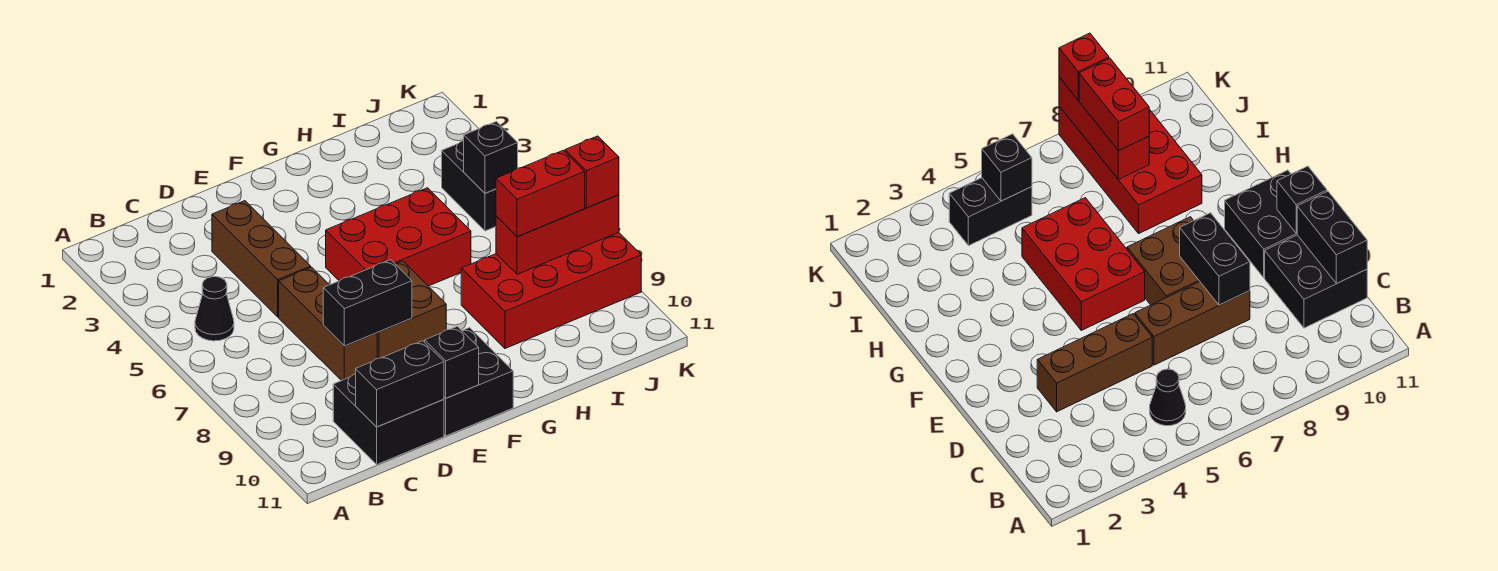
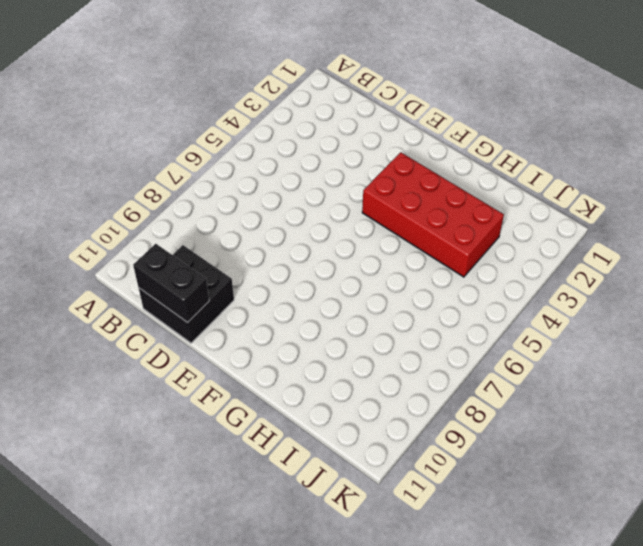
red brick F3:I4 level 1 -> red brick H8:K9 level 1
none -> black cone B5 level 1
none -> brown brick D3:D5 level 1
none -> brown brick D6:D8 level 1

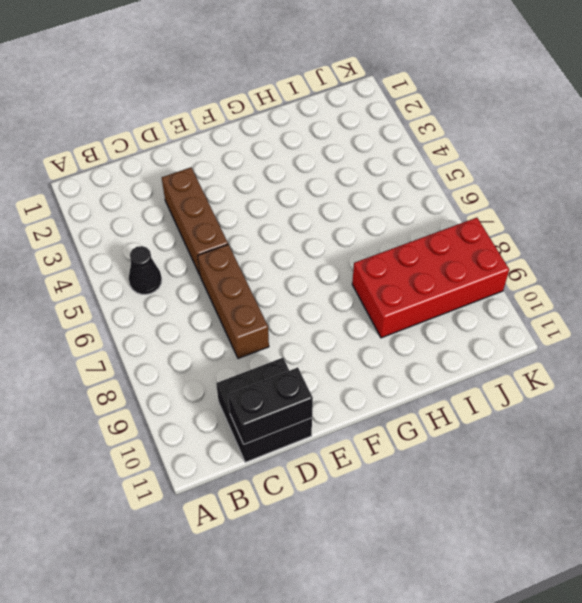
none -> brown brick E7:F8 level 1
none -> black brick E10:F11 level 1
none -> red brick F5:H6 level 1

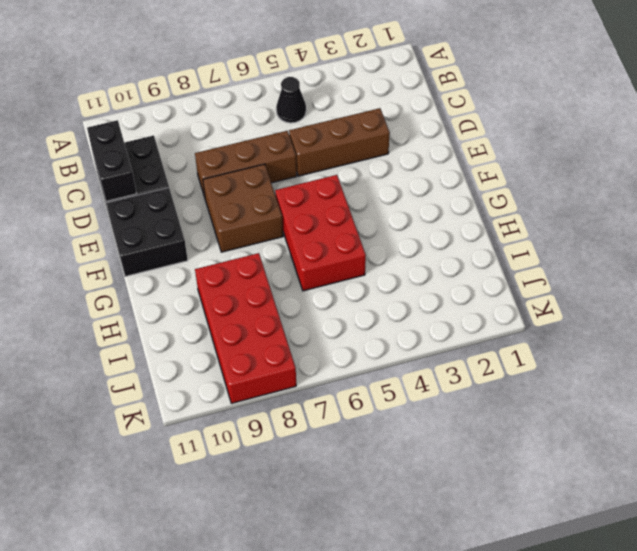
none -> black brick J4:J5 level 1
none -> black brick D8:E8 level 2
none -> black brick E11 level 2

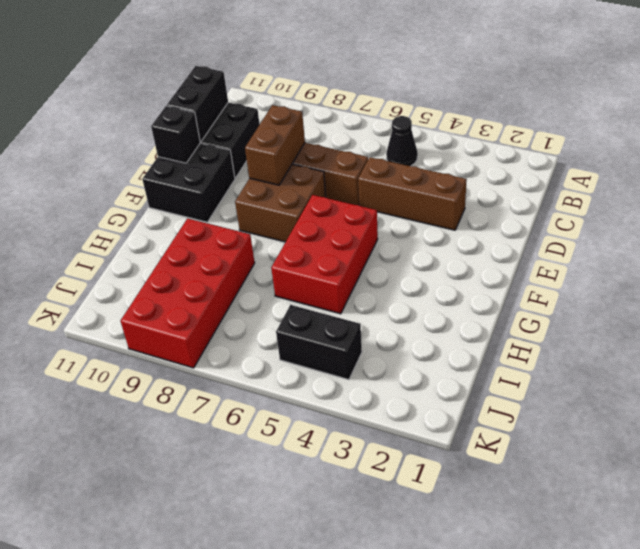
brown brick D8:E8 level 2 -> black brick D8:E8 level 2
none -> red brick I8:K8 level 2
none -> black brick J5 level 2
none -> red brick I8:J8 level 3

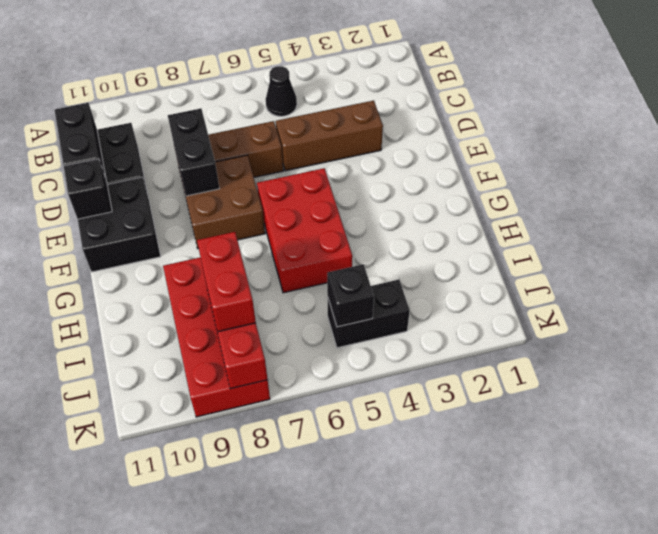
none -> red brick K8 level 3

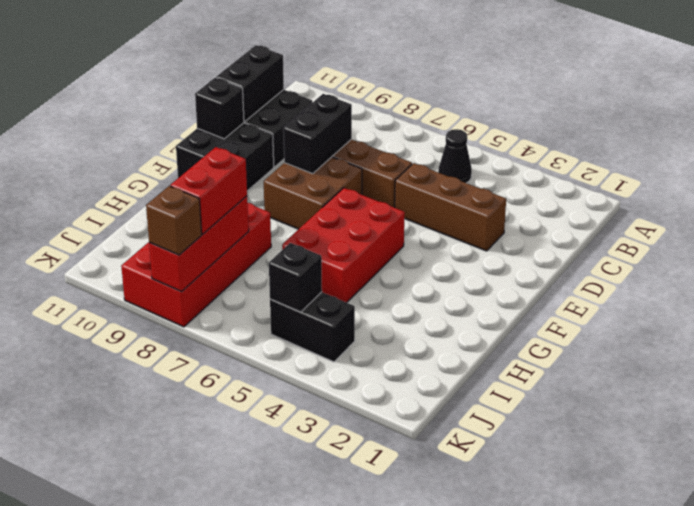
brown brick K8 level 3 -> red brick K8 level 3

